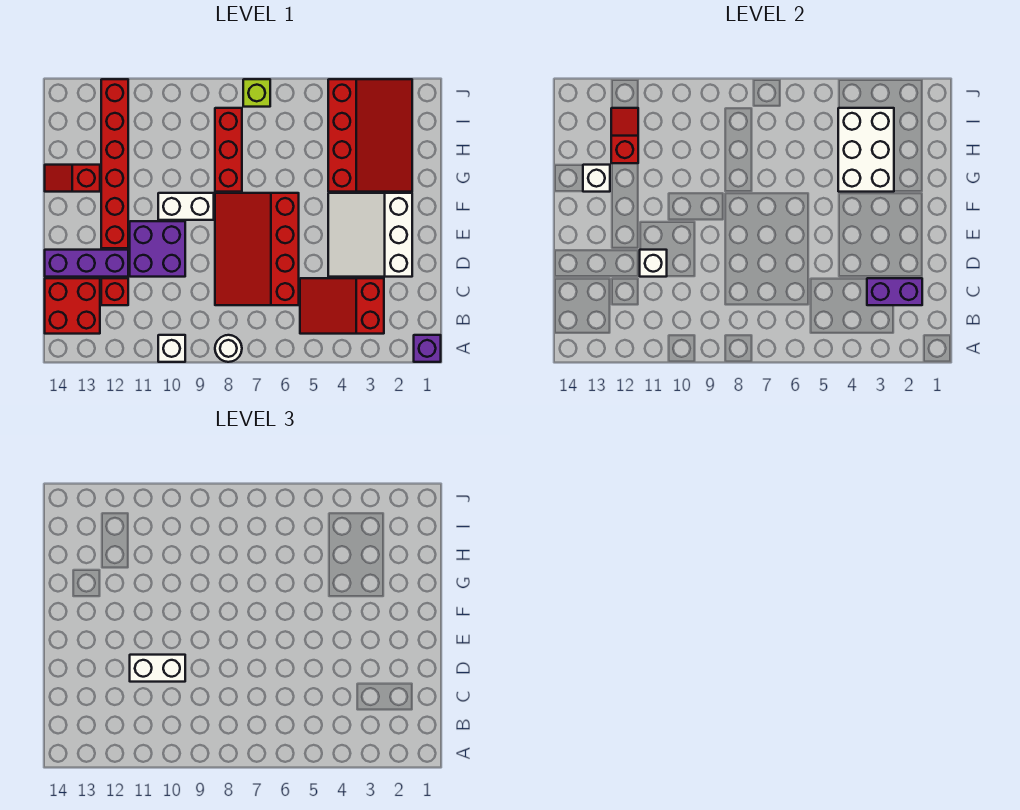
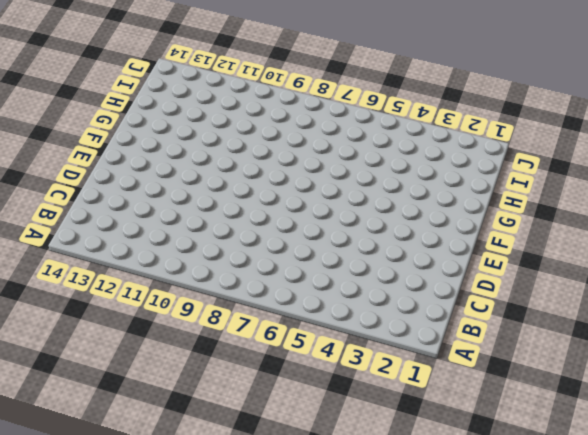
none -> purple brick A1 level 1
none -> white round brick A8 level 1
none -> white brick A10 level 1

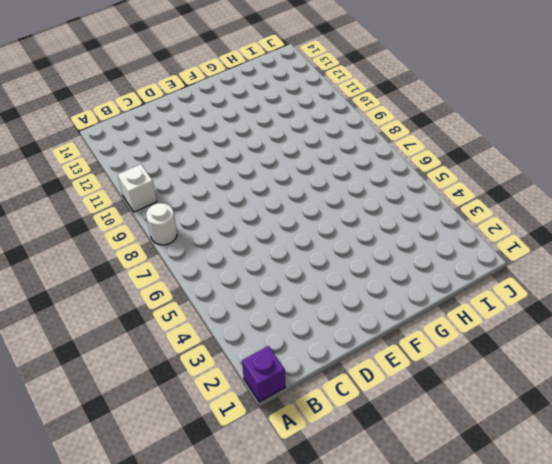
none -> red slope B3:C5 level 1 top 3
none -> red brick B13:C14 level 1
none -> red slope C6:F8 level 1 top 6

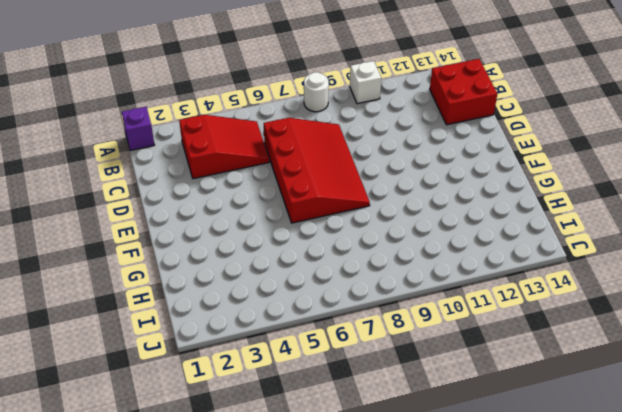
none -> red brick C12 level 1
none -> white slope D2:F4 level 1 top 2
none -> purple brick D10:E11 level 1

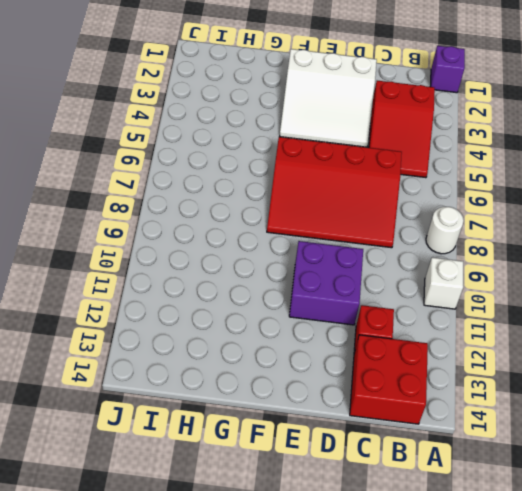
none -> purple brick D12:D14 level 1
none -> red brick E12:J12 level 1
none -> white brick F9:F10 level 1

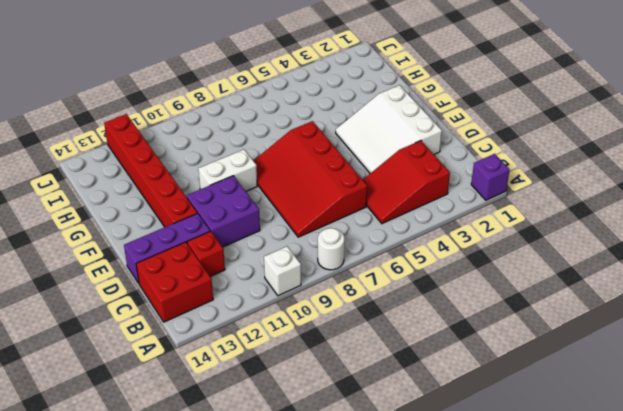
none -> red slope G2:J4 level 1 top 4
none -> red brick G8:I8 level 1
none -> red slope G13:G14 level 1 top 13

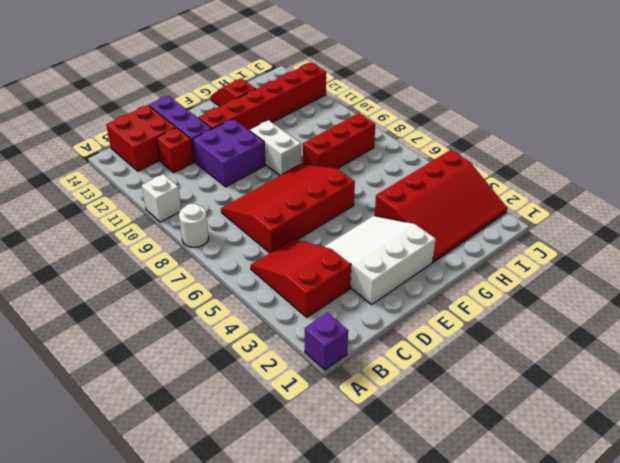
none -> lime brick J7 level 1
none -> purple brick C2:C3 level 2
none -> white brick D11 level 2

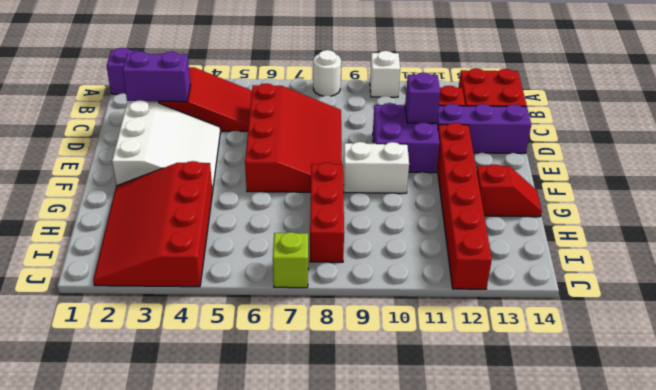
purple brick D11 level 2 -> white brick D11 level 2
none -> white brick G3:I4 level 2
none -> white brick G13 level 2
none -> red slope H12:I12 level 2 top H

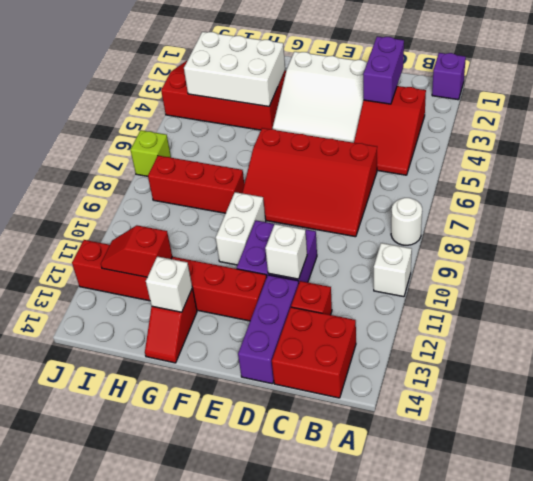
none -> white brick D10:D11 level 3

